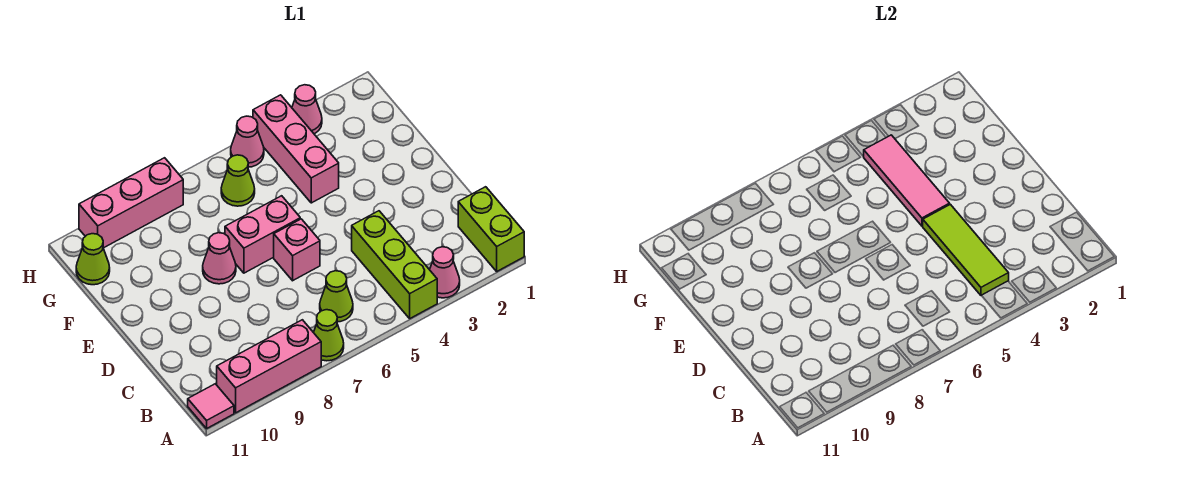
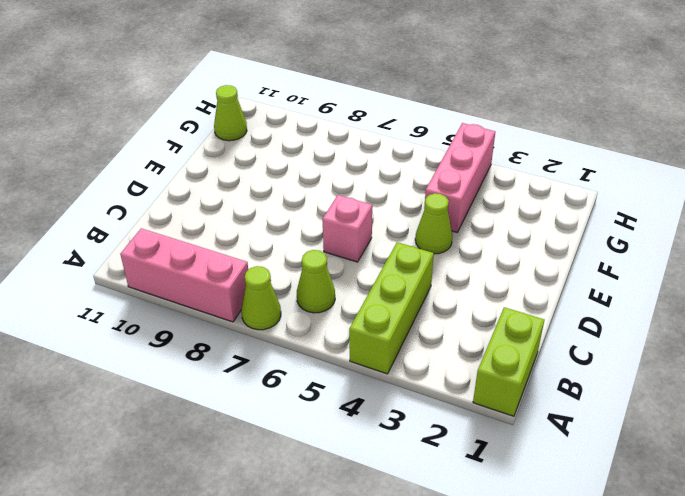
lime cone E4 level 1 -> lime cone G6 level 1
none -> pink cone A3 level 1
none -> pink tile A11 level 1
none -> pink brick E6:E7 level 1

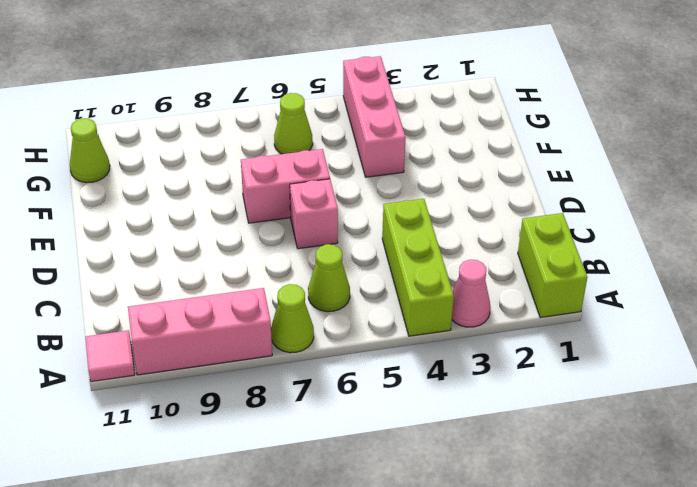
none -> pink cone E8 level 1
none -> pink cone H3 level 1
none -> pink cone H5 level 1

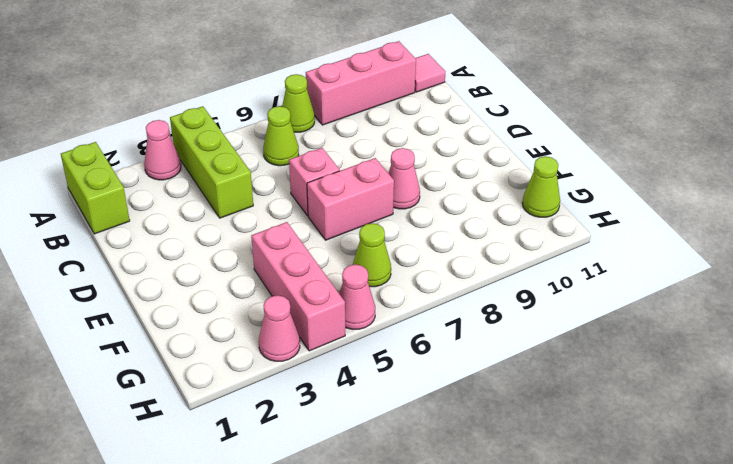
none -> pink brick H8:H10 level 1
none -> lime tile B4:D4 level 2
none -> pink tile E4:G4 level 2

